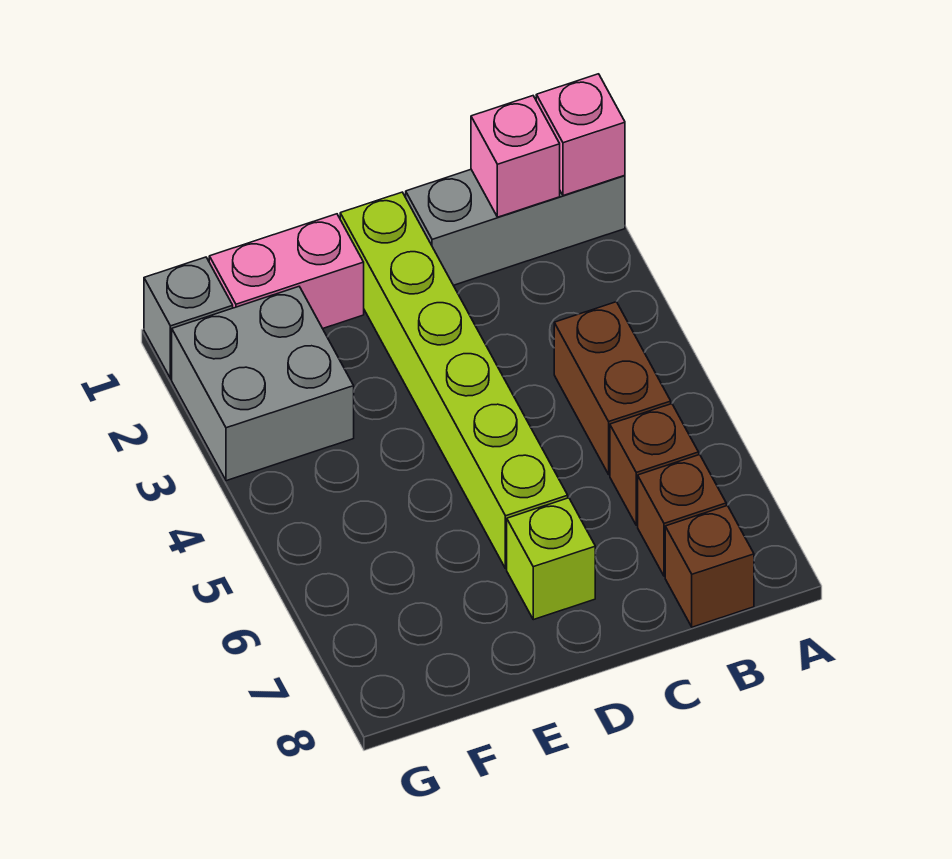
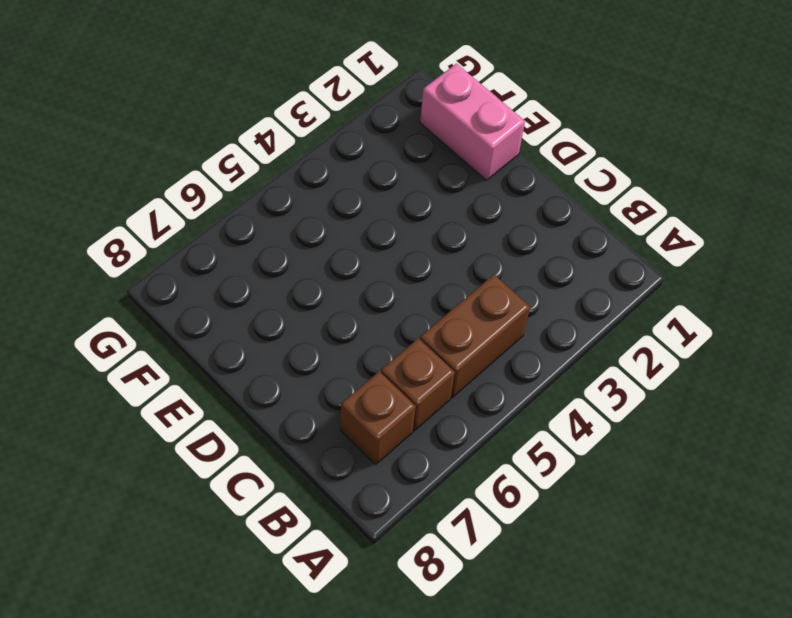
none -> grey brick A1:C1 level 1
none -> brown brick B8 level 1
none -> lime brick D1:D6 level 1

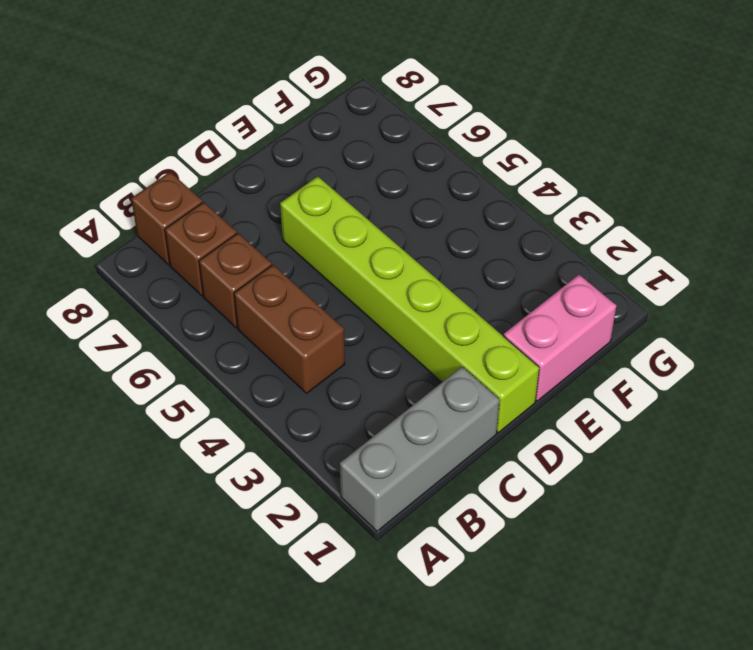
none -> lime brick D7 level 1
none -> grey brick F2:G3 level 1
none -> grey brick G1 level 1

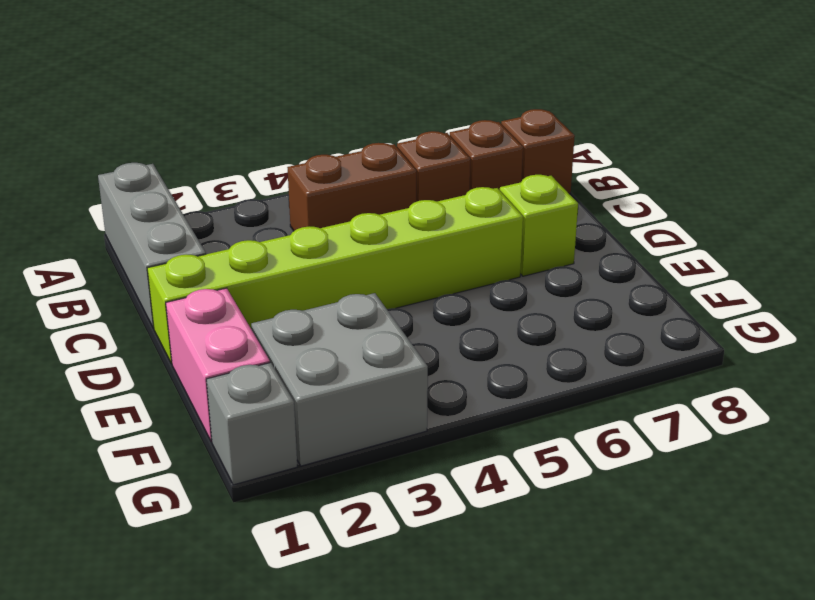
none -> pink brick A1 level 2
none -> pink brick B1 level 2

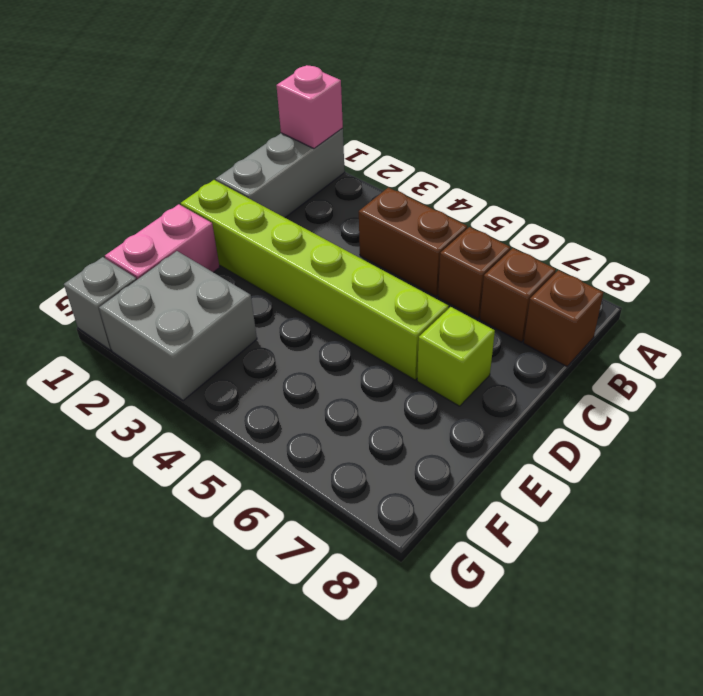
none -> pink brick B1 level 2

